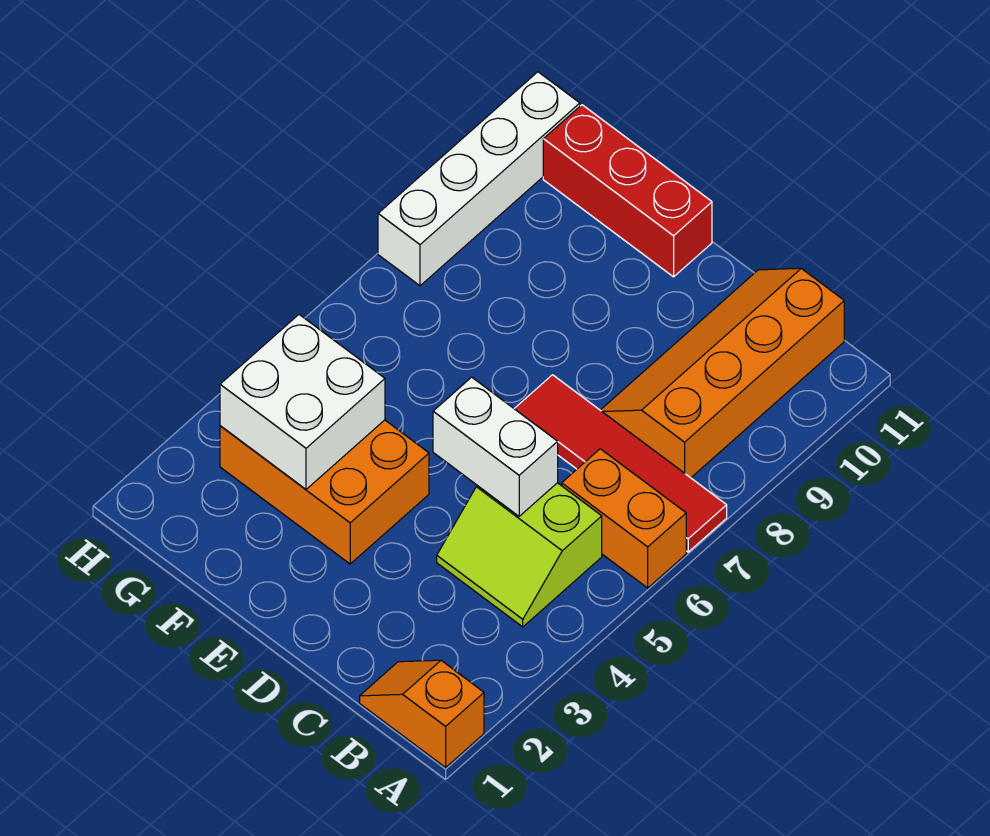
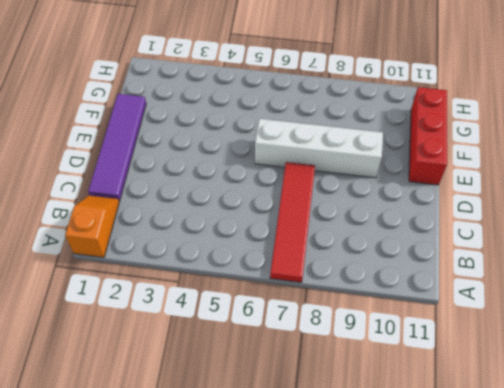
purple tile C1:F1 level 1 -> none
white brick E6:E9 level 1 -> white brick H8:H11 level 1
none -> orange brick A6:B6 level 1
none -> lime slope B4:C5 level 1 top 5

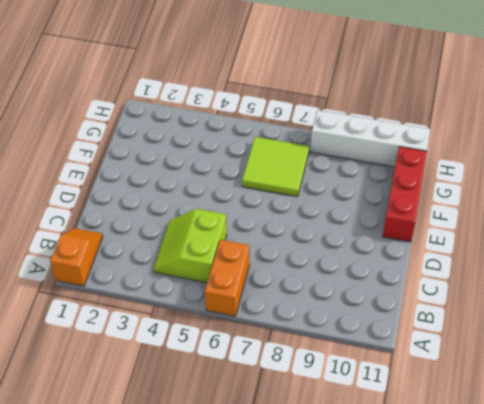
lime tile F6:G7 level 1 -> none
none -> red tile A7:D7 level 1
none -> orange slope B8:C11 level 1 top B

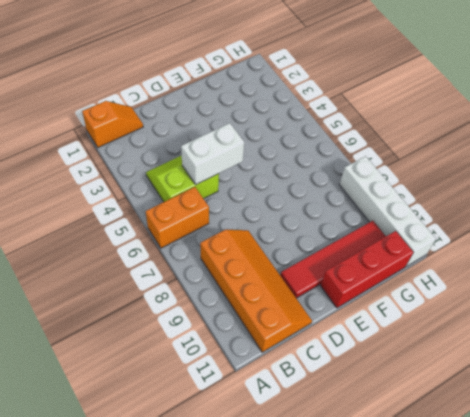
red tile D10:G10 level 1 -> red tile A7:D7 level 1
none -> orange brick E3:G4 level 1
none -> white brick F3:G4 level 2

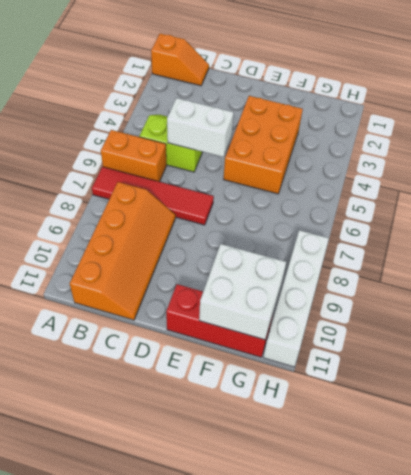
orange brick E3:F5 level 1 -> orange brick E3:G4 level 1
white brick F10:G11 level 2 -> white brick F3:G4 level 2

